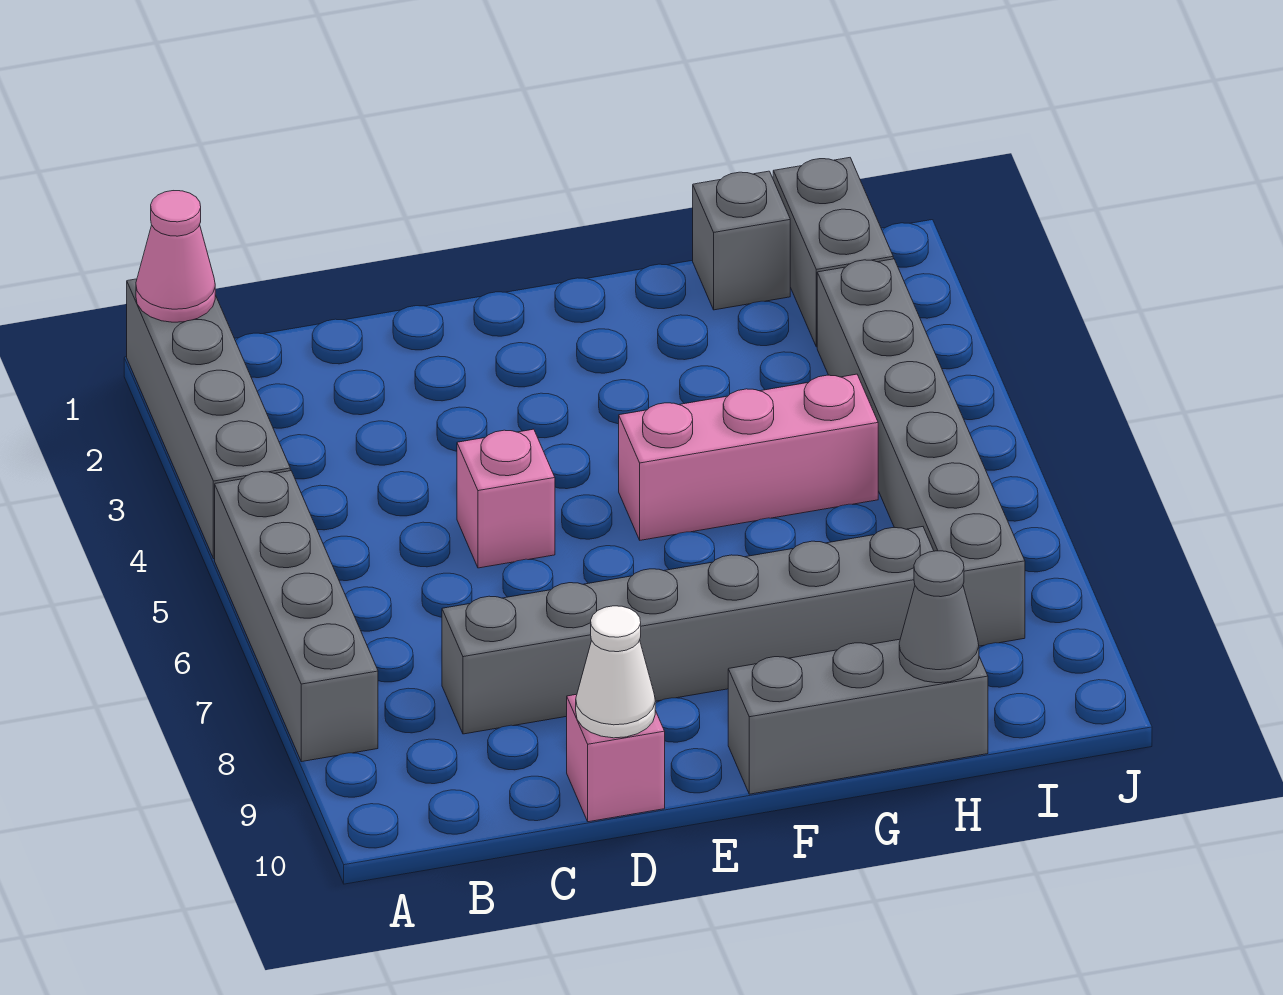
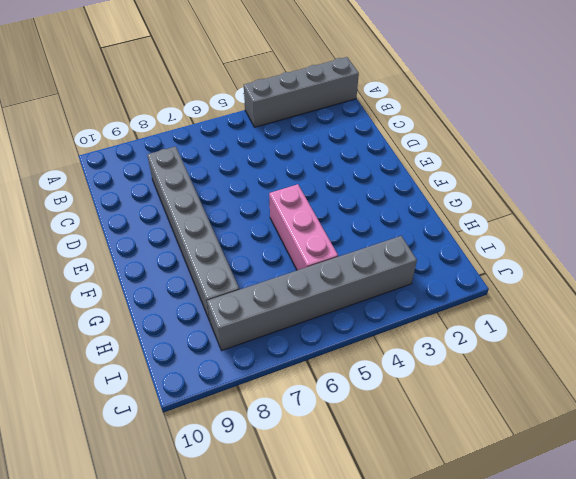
none -> grey brick A5:A8 level 1
none -> pink brick D5 level 1
none -> pink brick D10 level 1

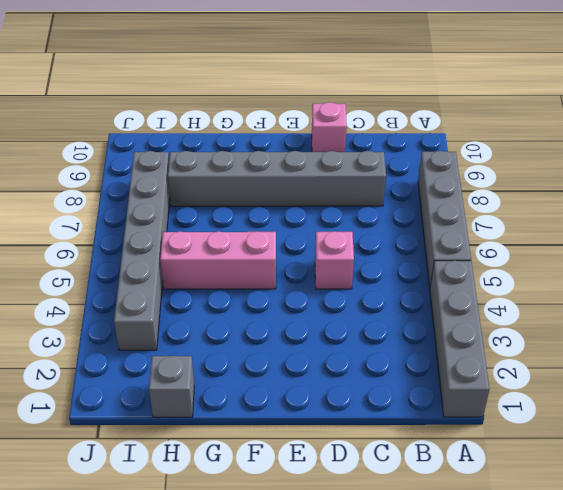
none -> grey brick F10:H10 level 1
none -> grey brick I1:I2 level 1
none -> pink cone A1 level 2

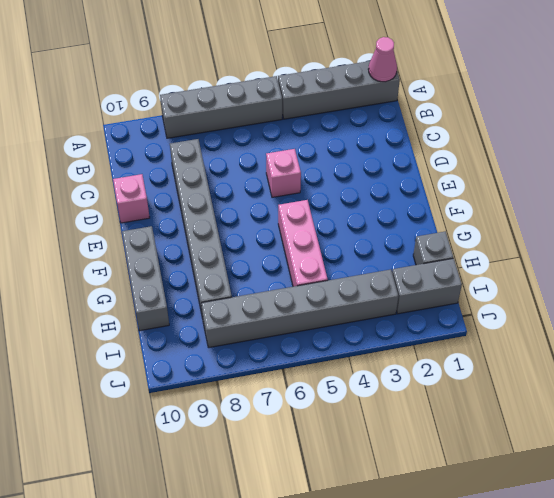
none -> white cone D10 level 2
none -> grey cone H10 level 2

